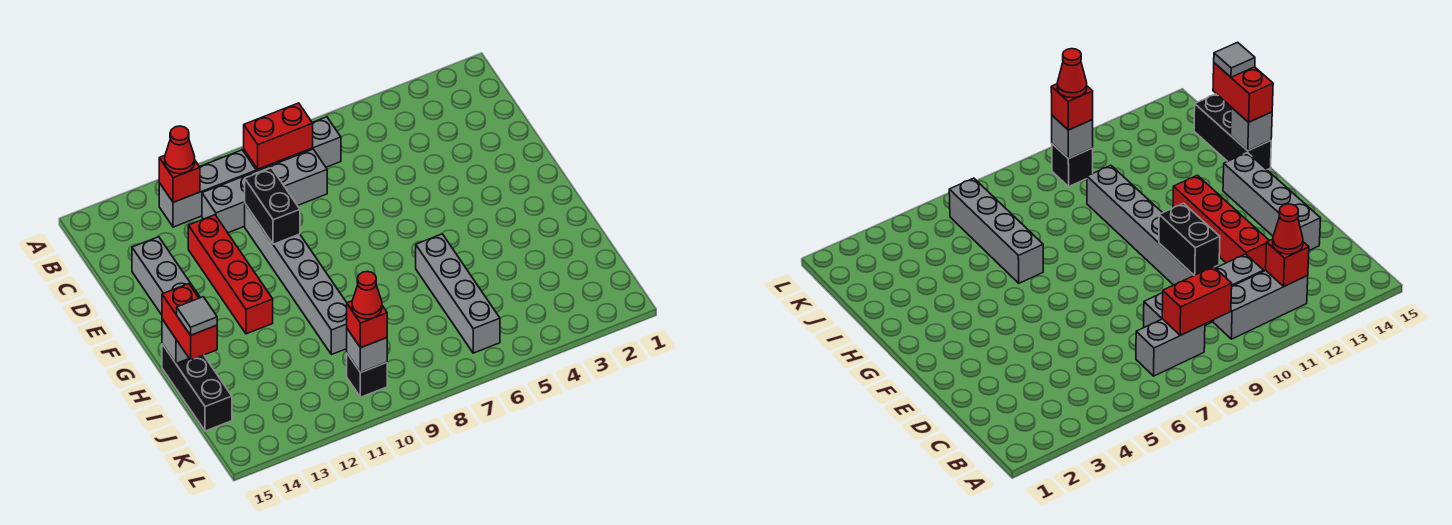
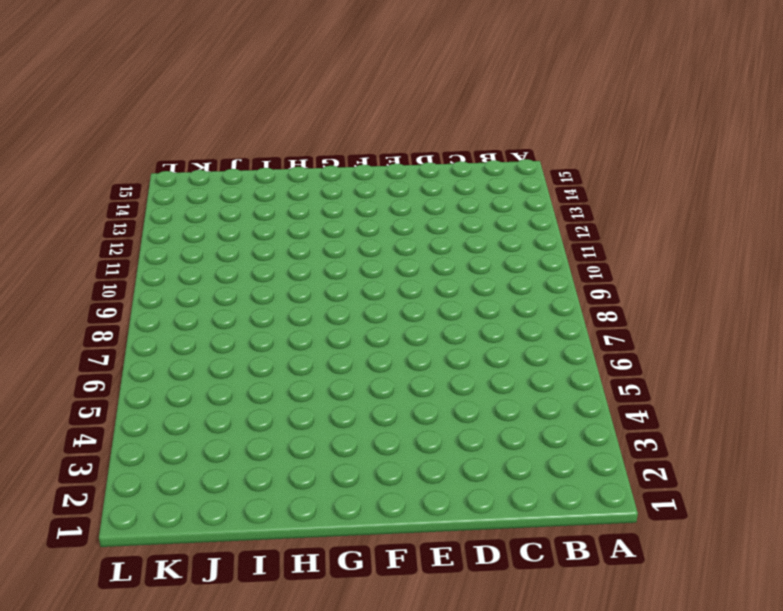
none -> grey brick B7:B8 level 1
none -> grey brick B10:B12 level 1
none -> grey brick C8:C11 level 1

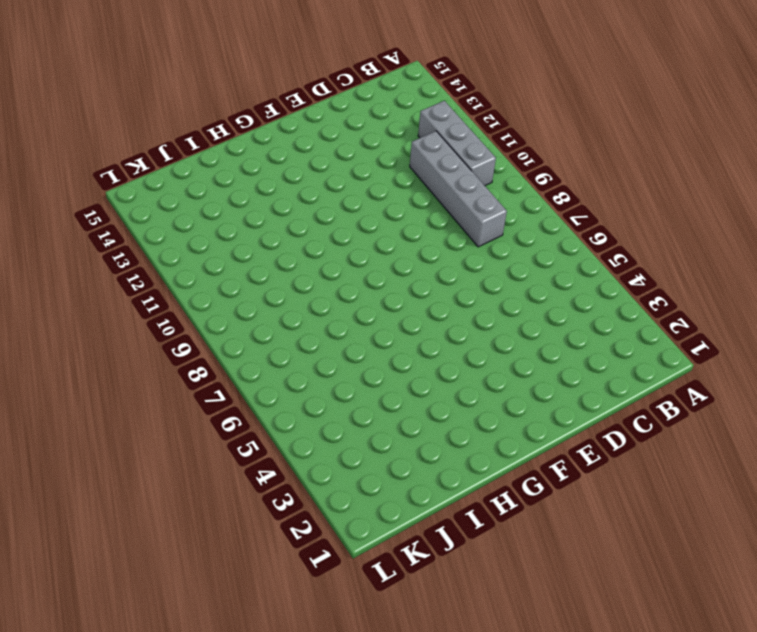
none -> grey brick B7:B8 level 1
none -> grey brick D10:I10 level 1
none -> red brick D12:G12 level 1

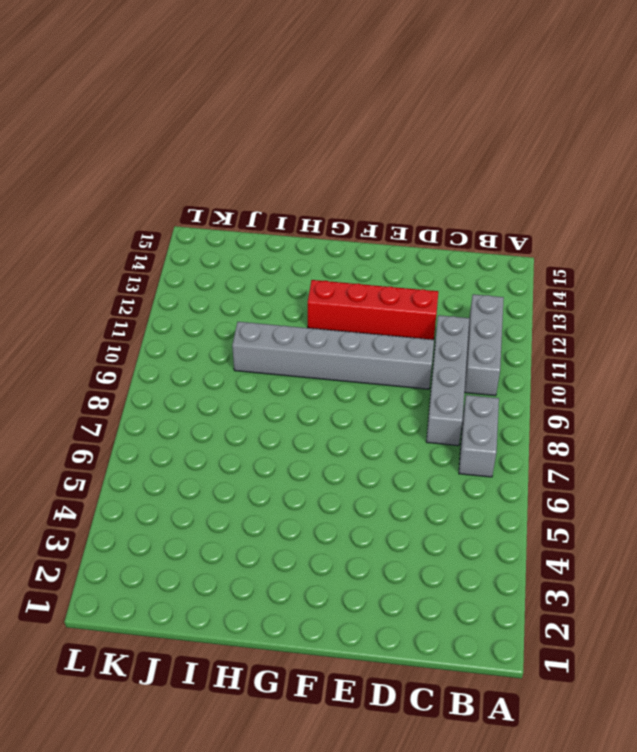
none -> grey brick D14:G14 level 1
none -> grey brick H6:K6 level 1
none -> black brick H15:J15 level 1

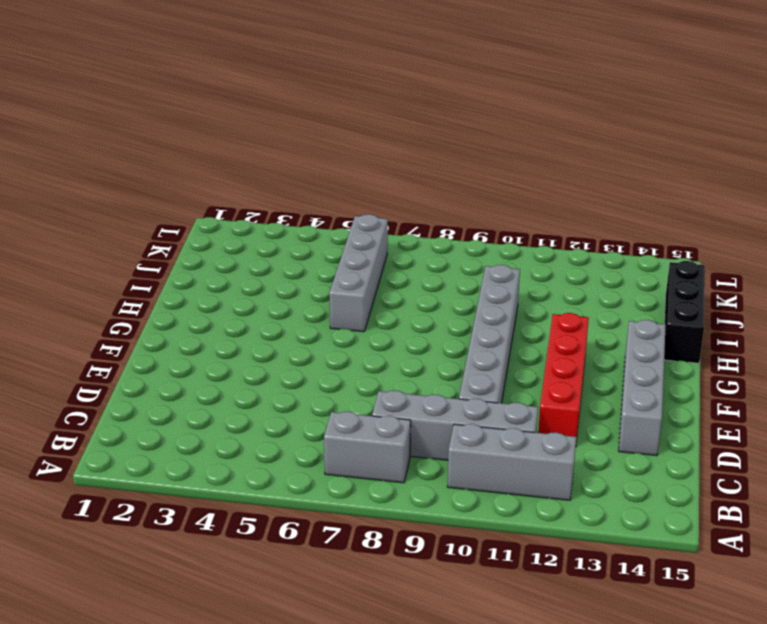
none -> black brick K10 level 1
none -> red brick B8:B9 level 2
none -> red brick B12 level 2

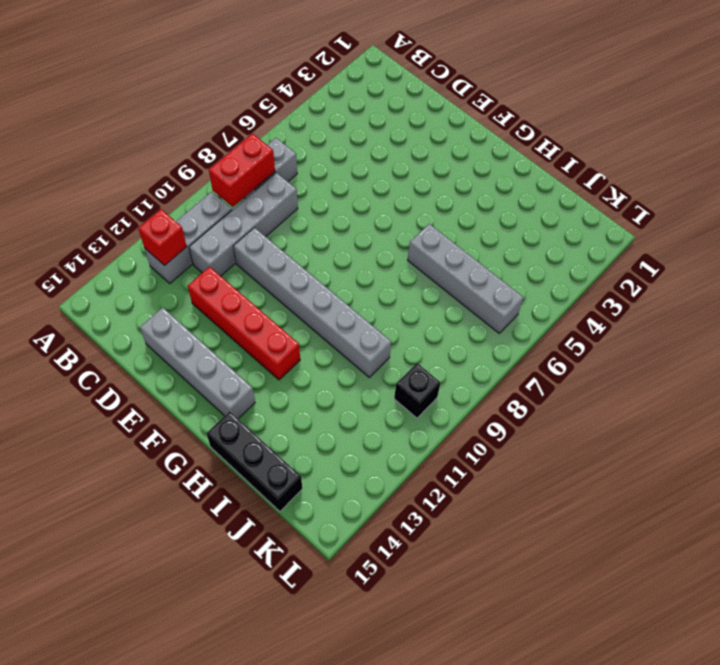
none -> black brick D10:E10 level 2
none -> grey brick H15 level 2
none -> grey brick K10 level 2

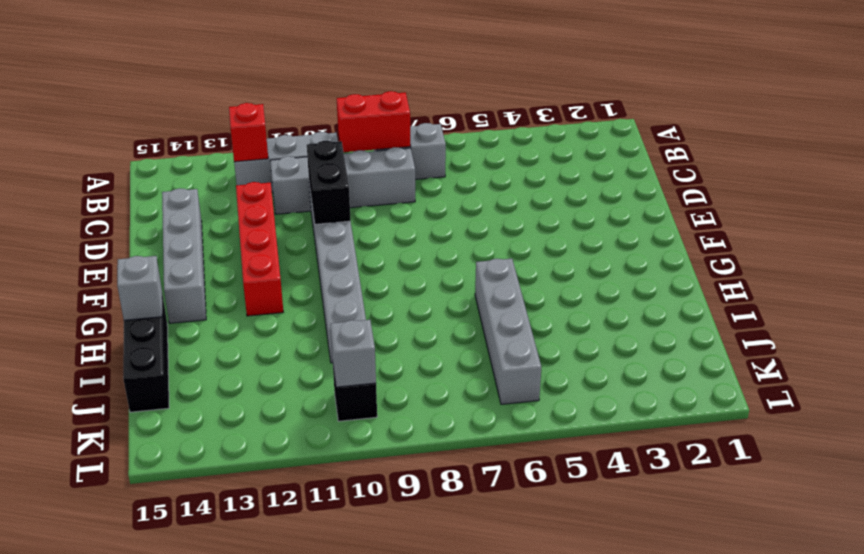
none -> red cone B12 level 3
none -> red brick H15:I15 level 3
none -> red brick K10 level 3

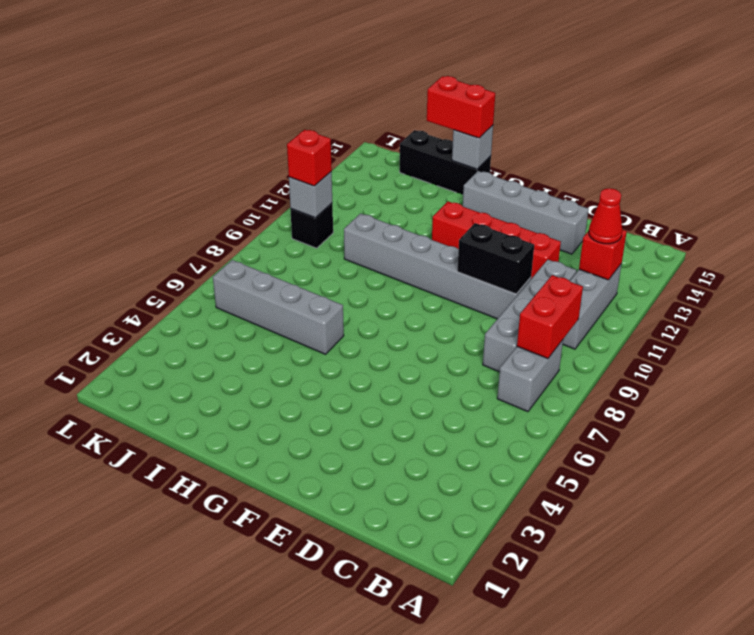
none -> grey tile I15 level 4
none -> red cone K10 level 4

